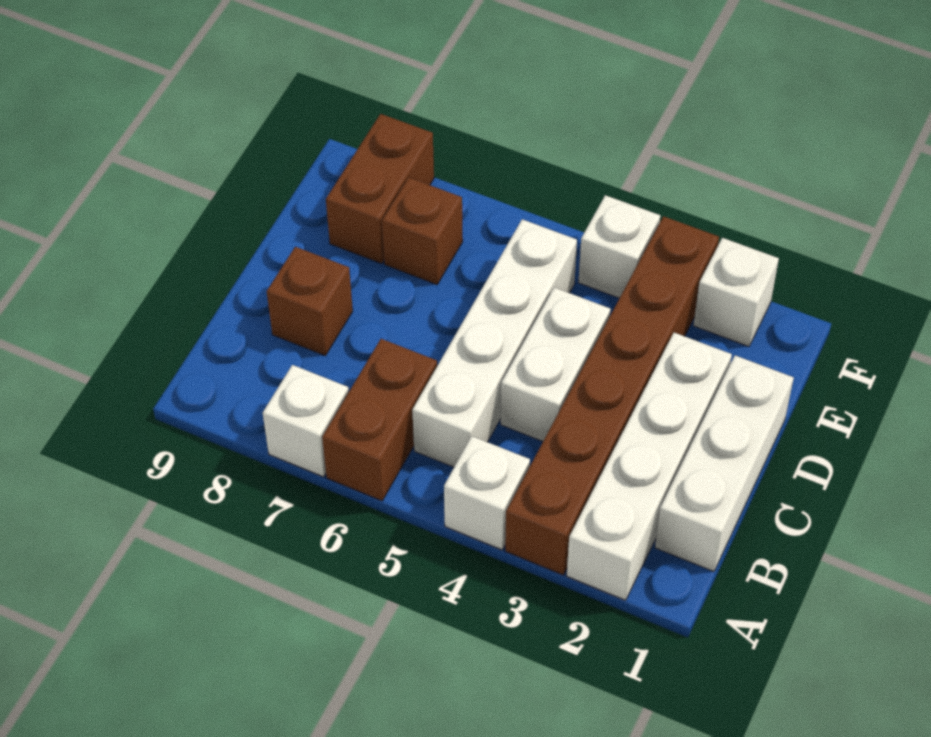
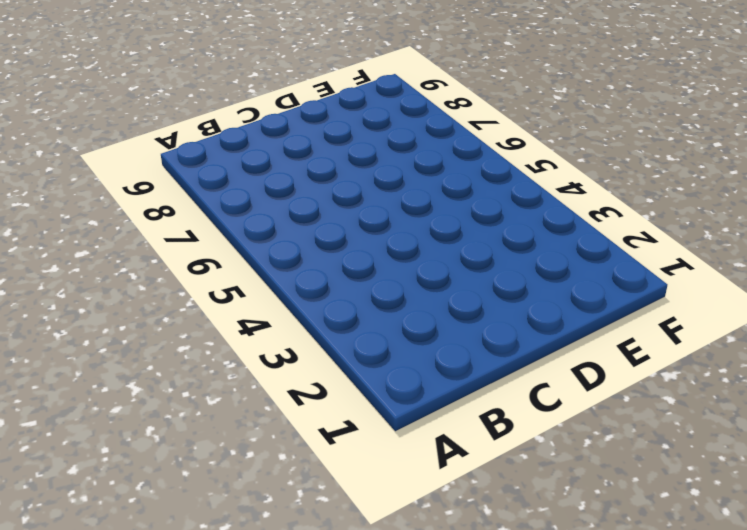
none -> white brick A2:D2 level 1
none -> brown brick A3:F3 level 1
none -> white brick A4 level 1

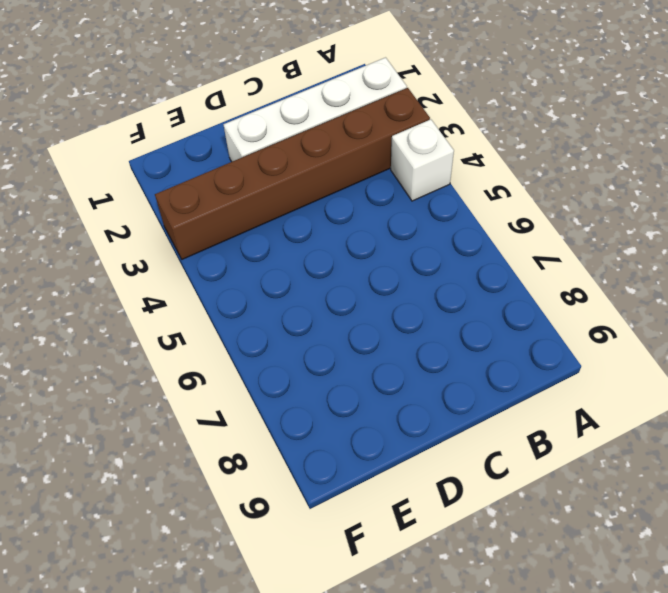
none -> brown brick A6:B6 level 1
none -> white brick A7 level 1
none -> white brick B1:D1 level 1

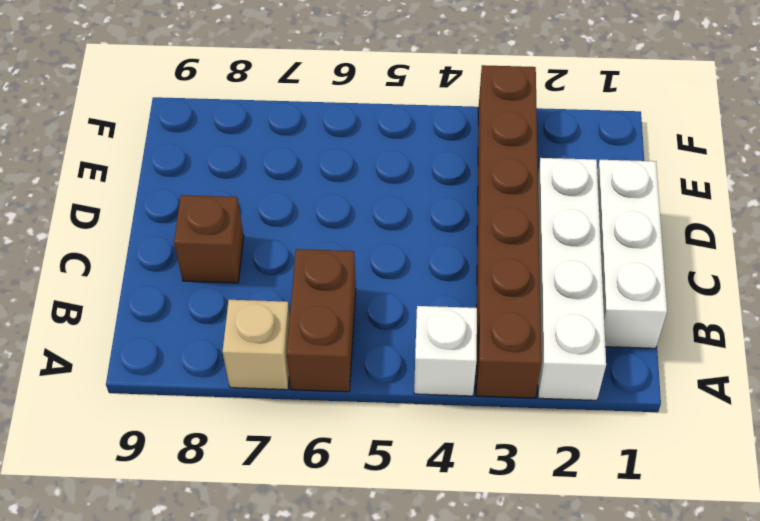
tan brick A7 level 1 -> white brick A7 level 1
none -> white brick B5:E5 level 1
none -> white brick C4:D4 level 1
none -> brown brick E7 level 1

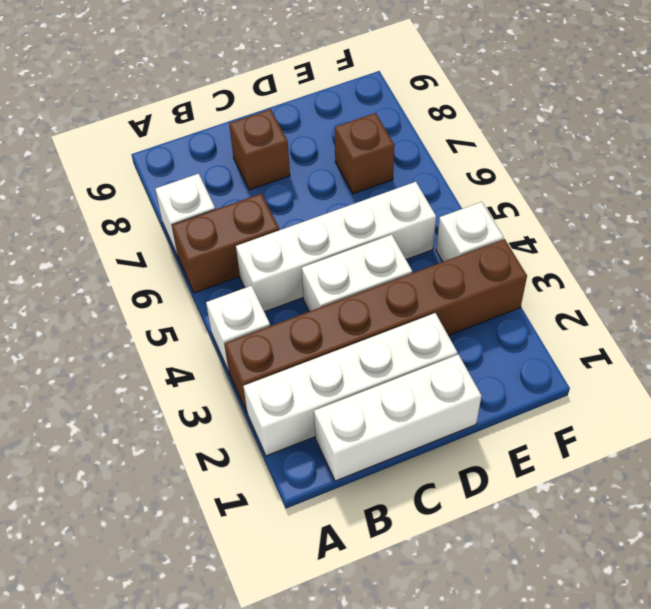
none -> brown brick E8:F8 level 1
none -> white brick F2 level 1

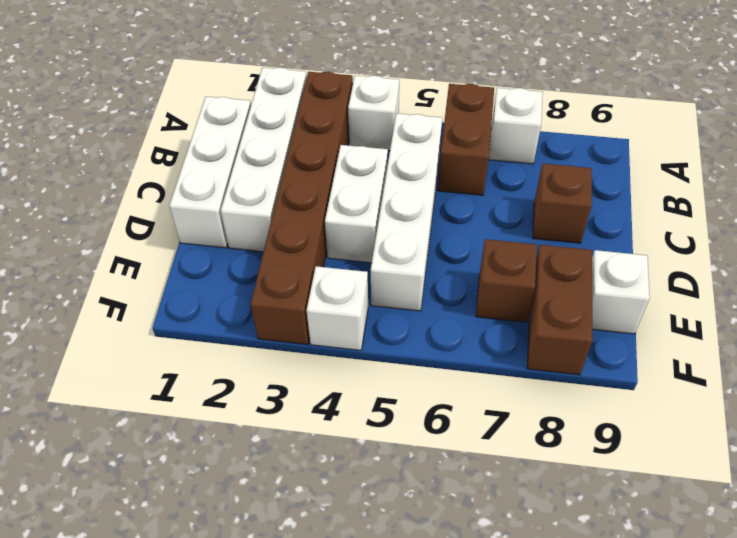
white brick E9 level 1 -> white brick F2 level 1

